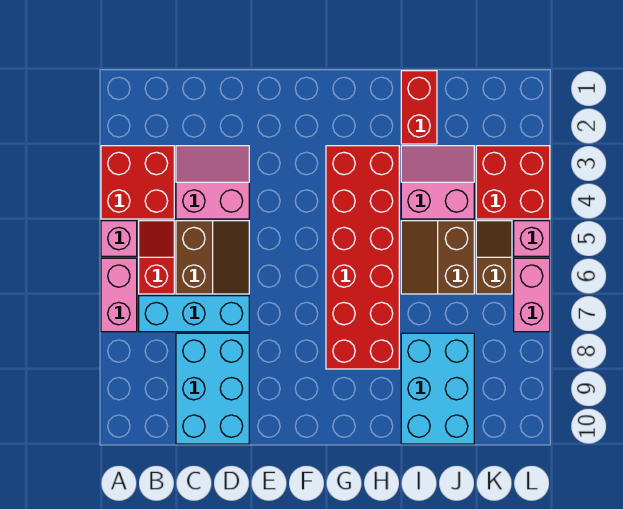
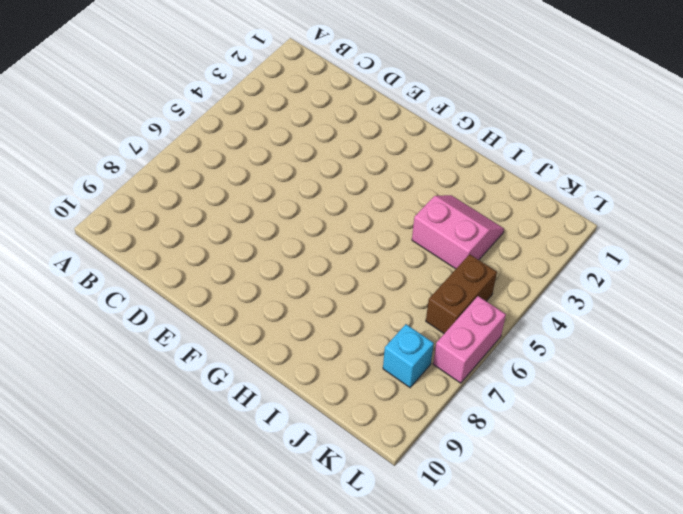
brown brick K5:K6 level 1 -> brown slope K5:K6 level 1 top 6
cyan brick K8 level 1 -> none
none -> red brick A3:B4 level 1
none -> pink brick A5 level 1
none -> pink brick A6:A7 level 1

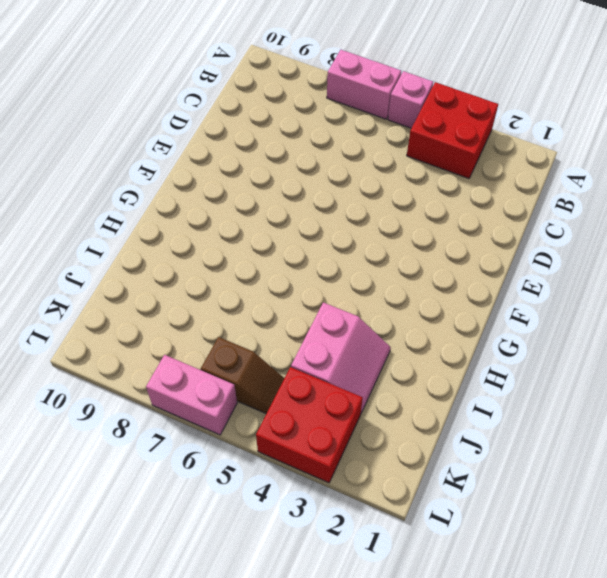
none -> red slope B5:B6 level 1 top 6
none -> cyan brick B7:D7 level 1
none -> pink slope C3:D4 level 1 top 4

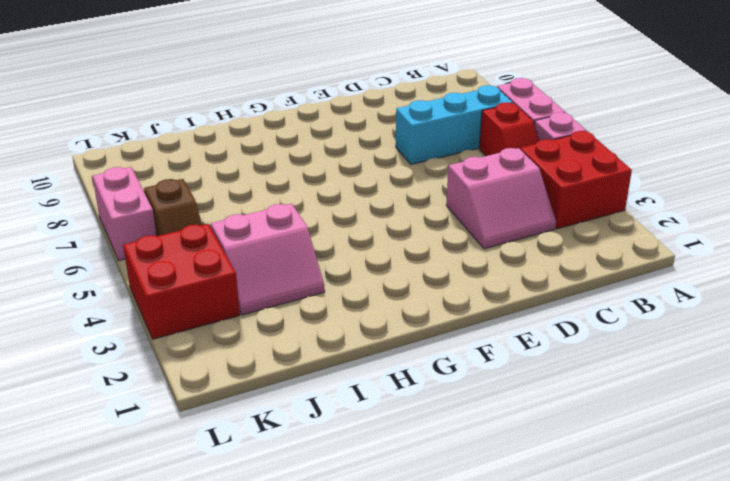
none -> brown slope C5:D6 level 1 top C
none -> cyan brick C8:D10 level 1
none -> red brick G3:H8 level 1

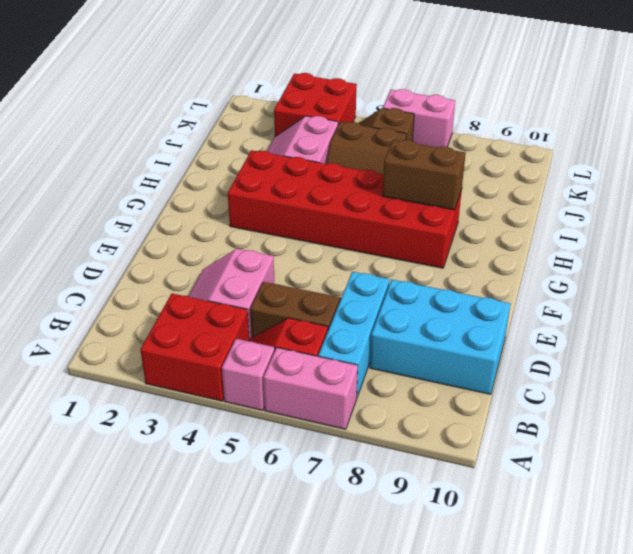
brown brick H7:H8 level 2 -> none
none -> red brick I1:I2 level 1
none -> cyan brick I8:J10 level 1
none -> pink brick L5 level 1

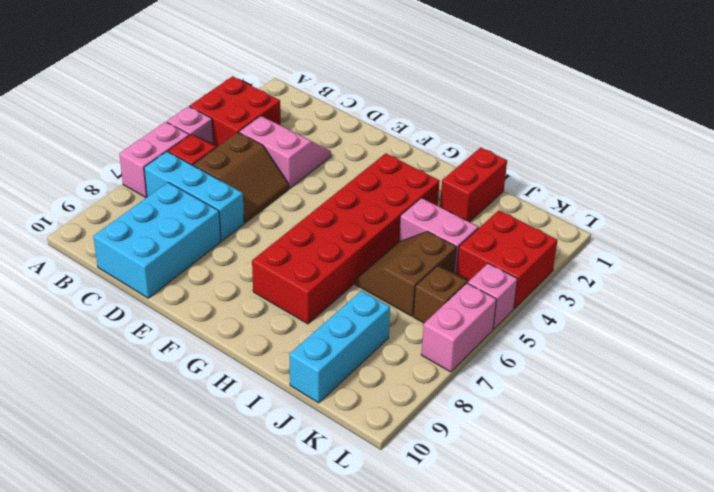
cyan brick J8:J10 level 1 -> cyan brick I8:J10 level 1

